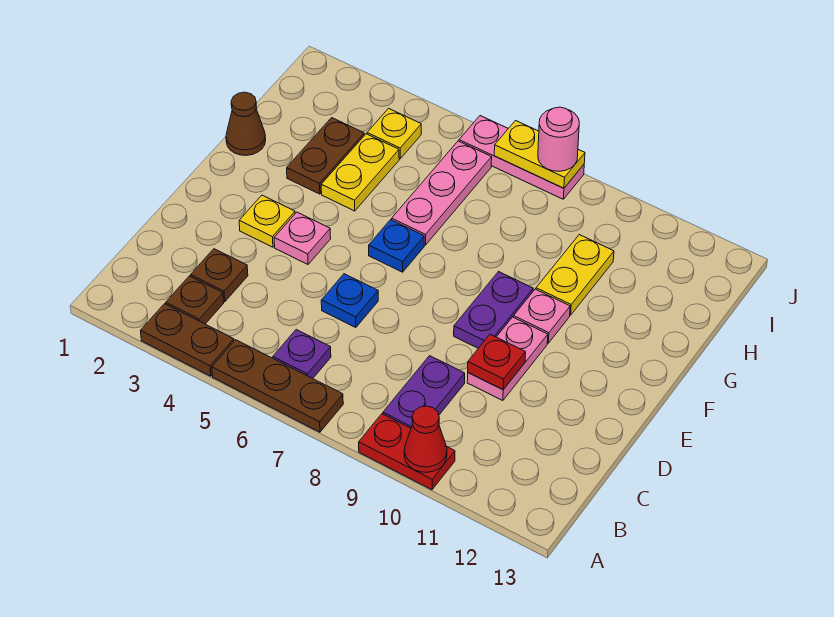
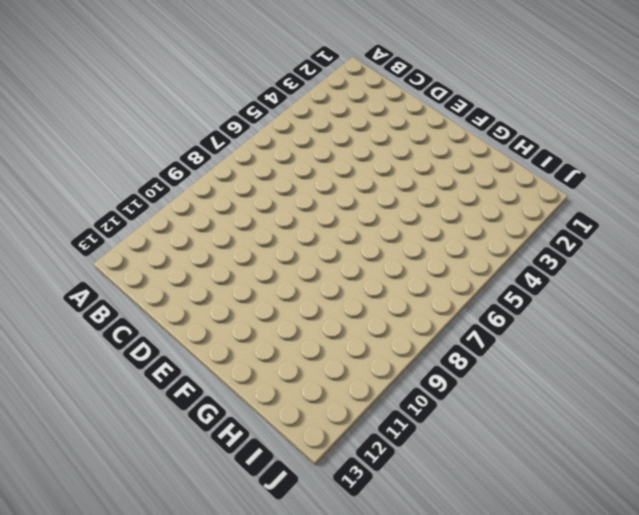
none -> brown plate A3:A4 level 1
none -> brown plate A5:A7 level 1
none -> red plate A9:A10 level 1

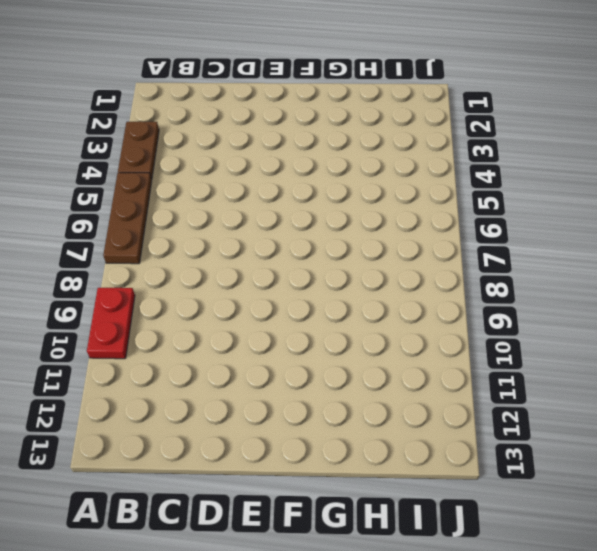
none -> brown plate B3 level 1
none -> purple plate B6 level 1
none -> purple plate B9:C9 level 1

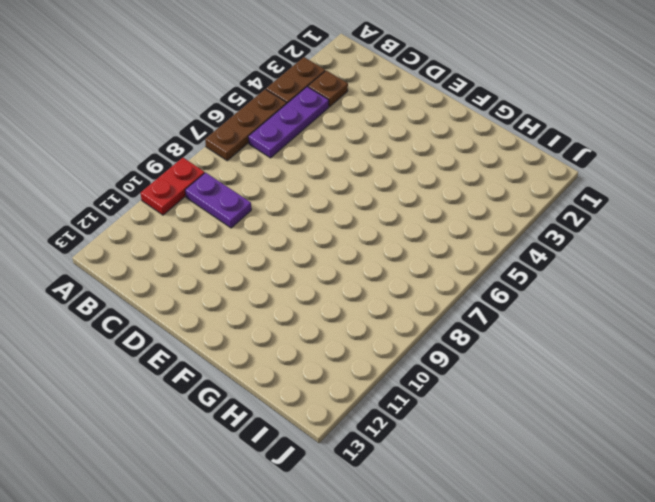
purple plate B4:B6 level 1 -> purple plate B6 level 1
none -> brown plate C3 level 1
none -> blue plate D6 level 1
none -> pink plate D10:E10 level 1

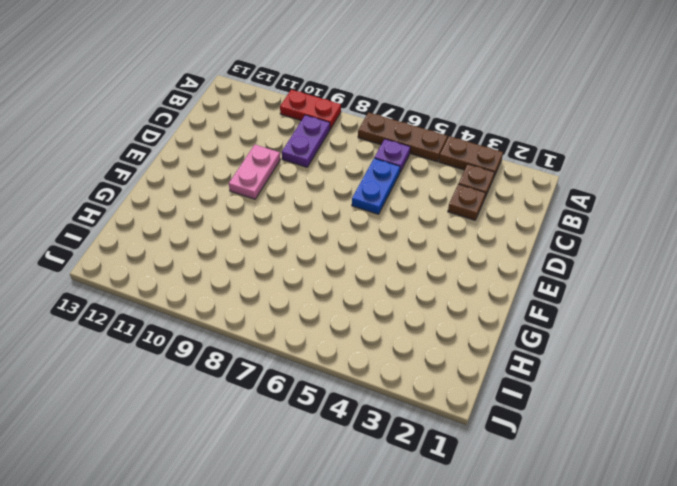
blue plate C6:D6 level 1 -> blue plate D6 level 1
none -> yellow plate E3 level 1
none -> pink plate E4 level 1
none -> purple plate E9:F9 level 1

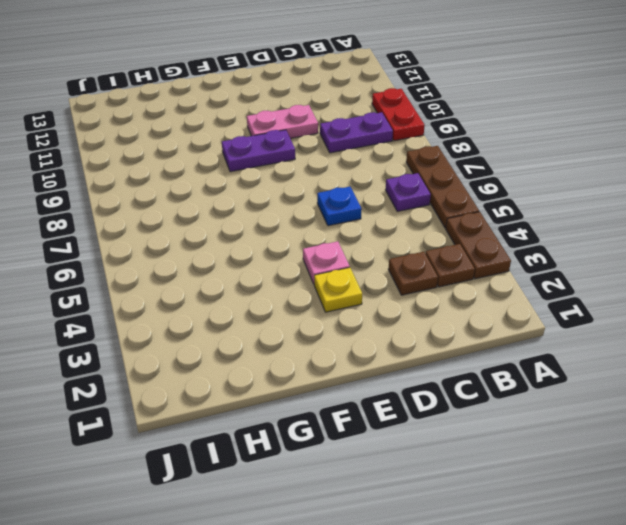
none -> blue plate F6 level 1
none -> pink plate F10 level 1
none -> brown cone G1 level 1

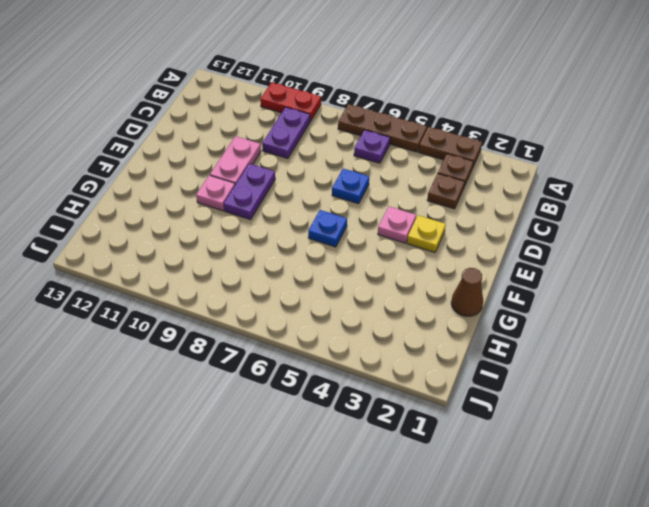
none -> brown plate G3:H3 level 1
none -> yellow plate G4:H4 level 1
none -> pink plate G6:I6 level 1

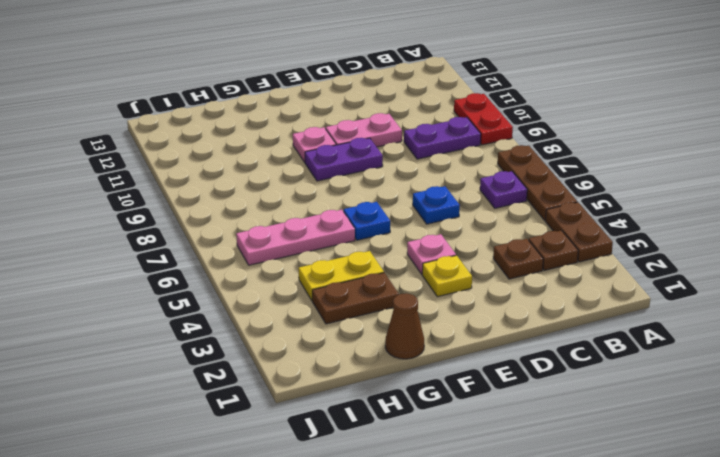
none -> yellow plate G10:H10 level 1
none -> yellow plate I4 level 1
none -> pink plate J6:J8 level 1

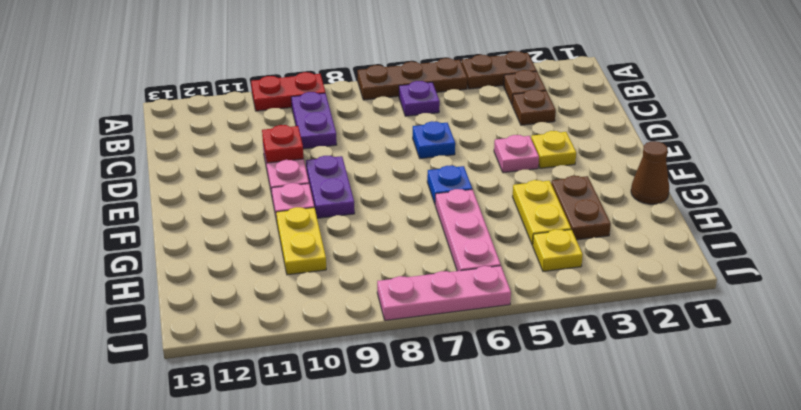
none -> red cone A10 level 2
none -> yellow plate J7:J8 level 2
none -> pink round brick J8 level 3

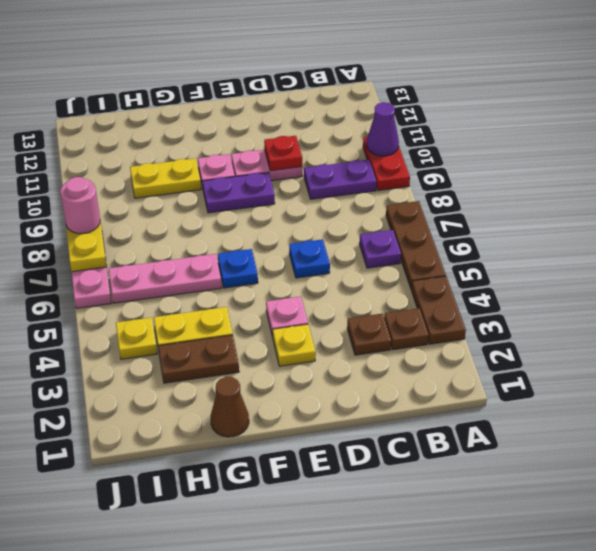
purple cone A10 level 2 -> red cone A10 level 2

